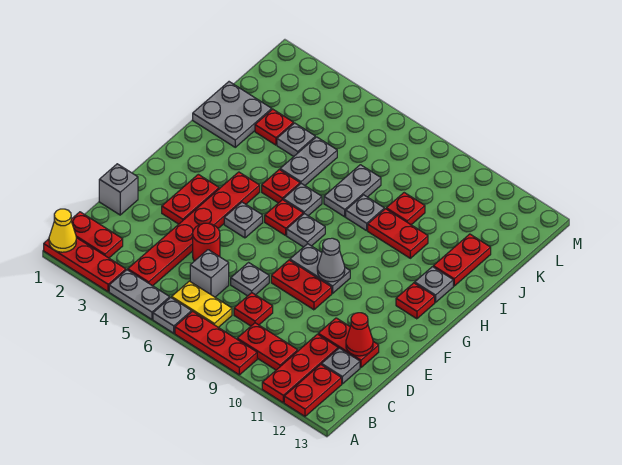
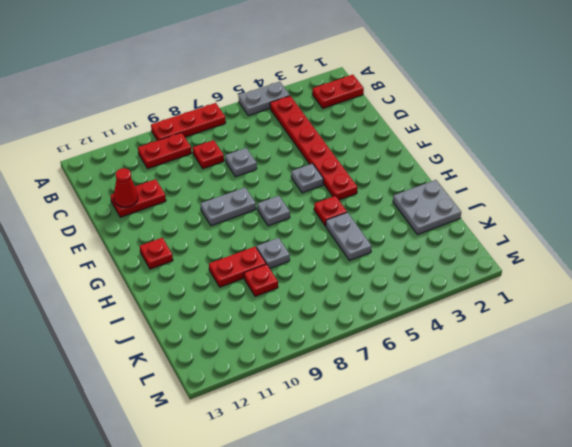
none -> red plate A1:A3 level 1
none -> grey plate A6 level 1
none -> red plate A11:C11 level 1
none -> red plate A12:B12 level 1

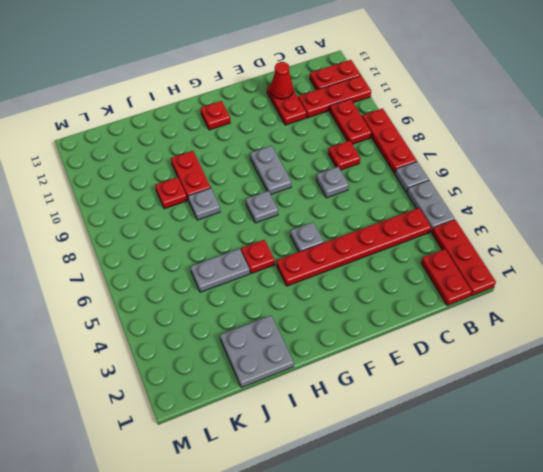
none -> yellow plate B6:B7 level 1
none -> grey brick C6 level 1
none -> grey plate C12 level 1
none -> grey brick D1 level 1

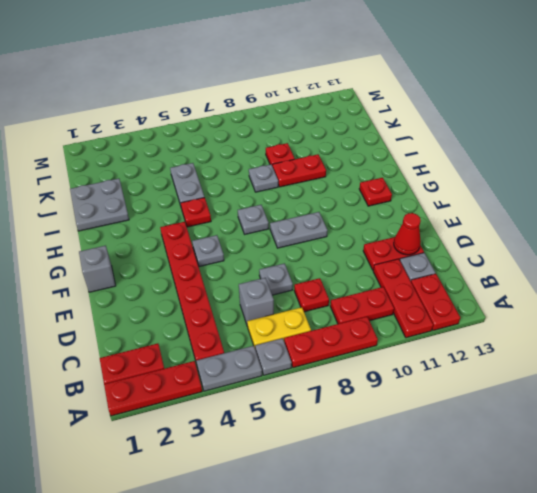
grey brick F1 level 1 -> grey brick D1 level 1
none -> red round brick D5 level 1
none -> red plate E3:F3 level 1
none -> red plate E8:E9 level 1
none -> red plate G6 level 1

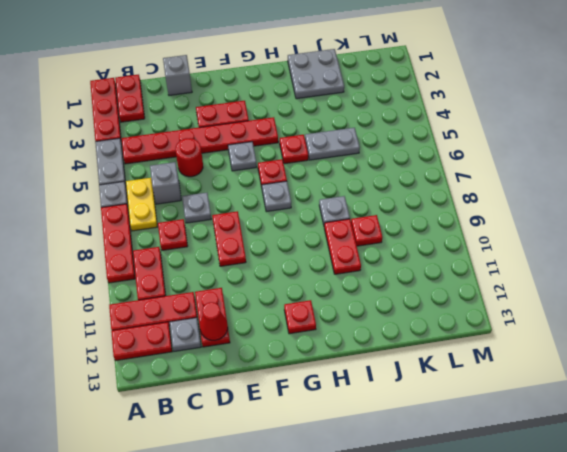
none -> grey plate F8:F9 level 1
none -> grey plate H6 level 1
none -> grey plate H12 level 1
none -> grey plate I7:J7 level 1

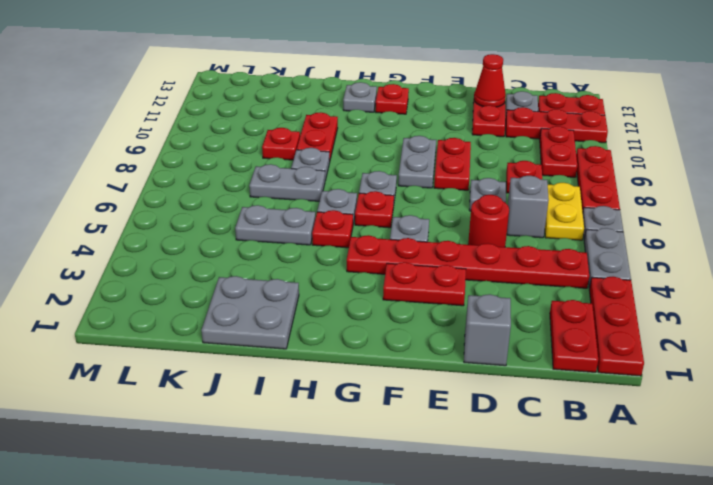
none -> red plate I12:J12 level 1
none -> red plate J3 level 1
none -> grey plate J4 level 1
none -> yellow cone A1 level 2

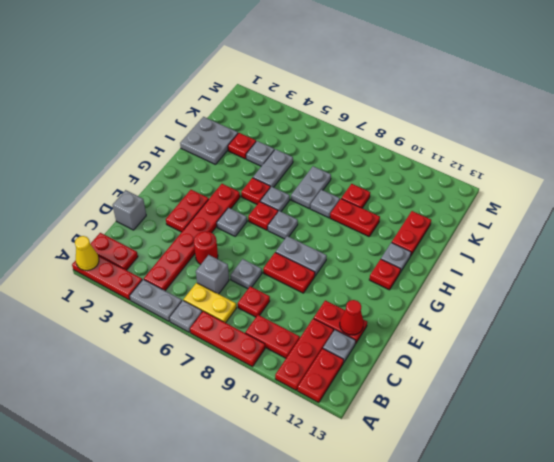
none -> grey cone F9 level 2

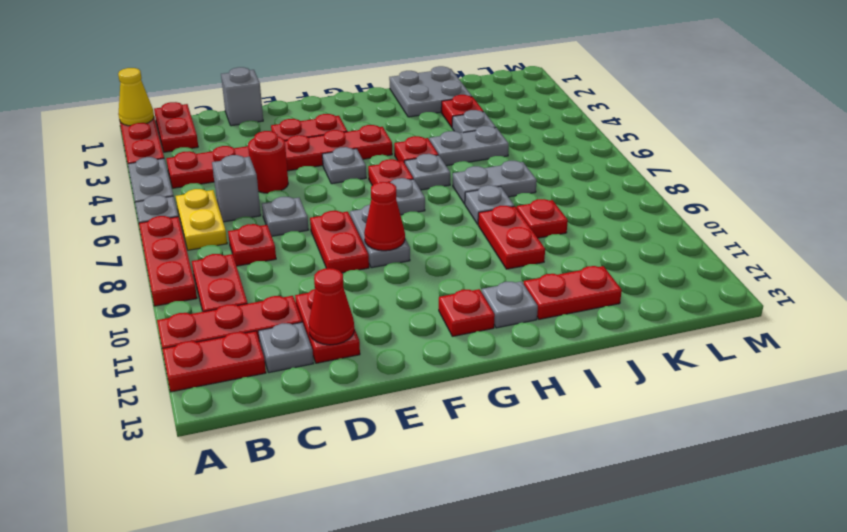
red cone F9 level 2 -> grey cone F9 level 2

